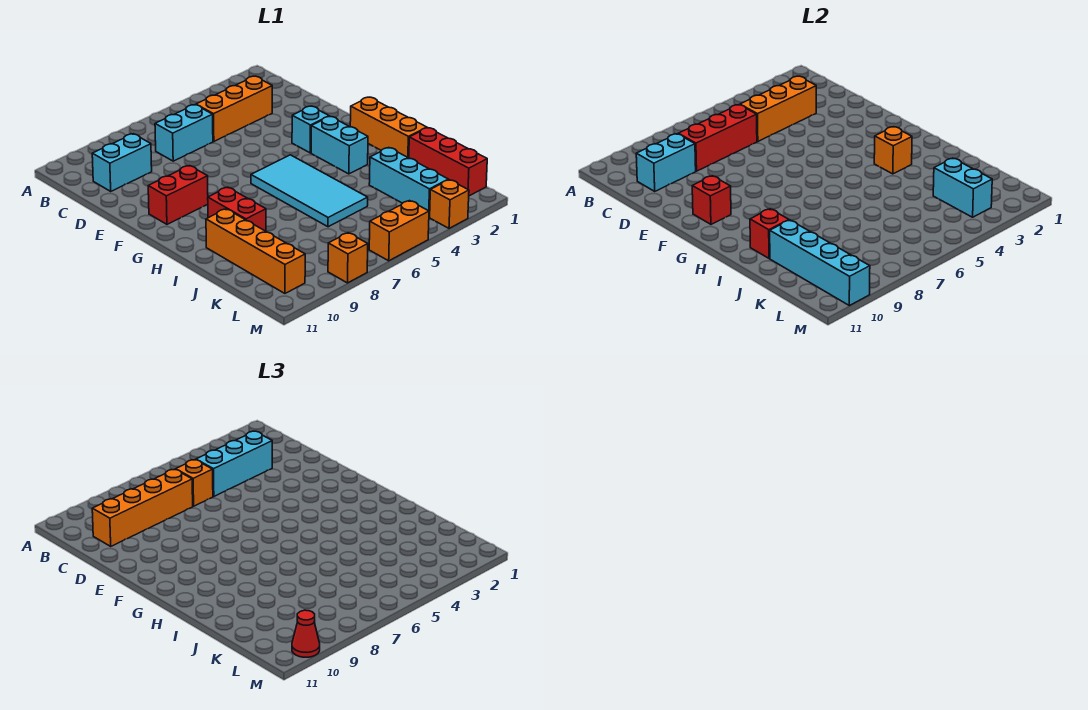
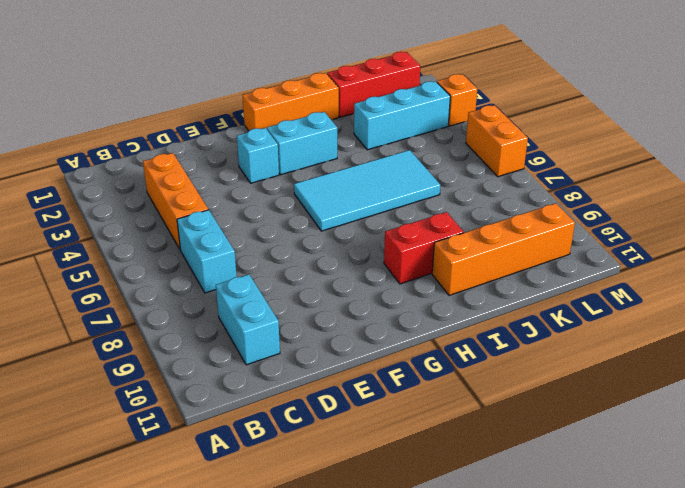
none -> red brick F9:F10 level 1
none -> orange brick M8 level 1
none -> orange brick C3:C5 level 2

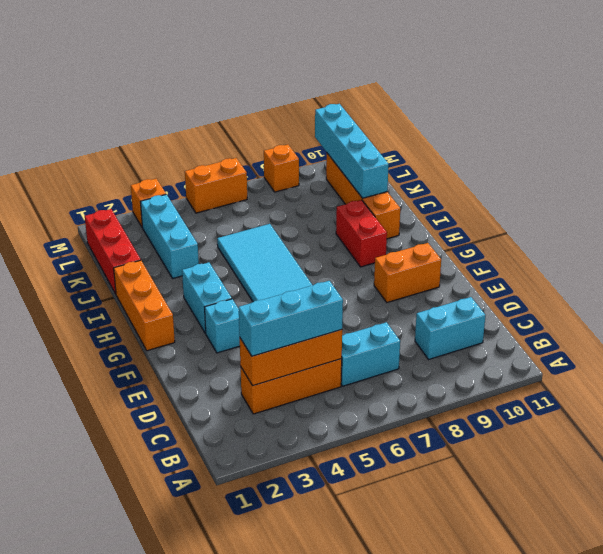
orange brick F9:F10 level 1 -> red brick F9:F10 level 1
none -> red brick C6:C8 level 2
none -> cyan brick C9:C10 level 2
none -> red brick F10 level 2

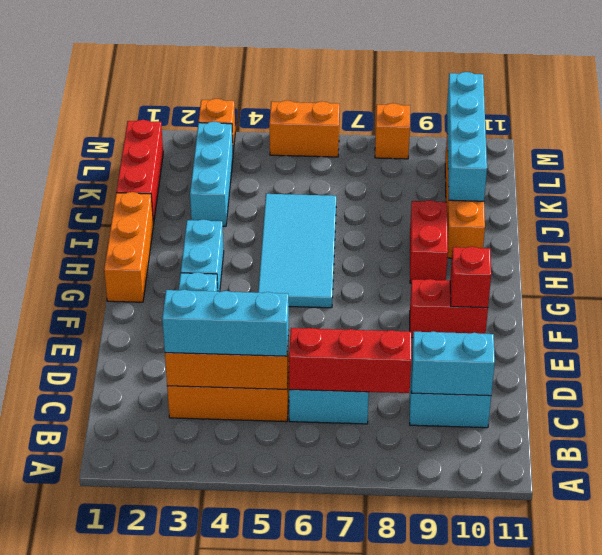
none -> orange brick H3 level 2
none -> red brick I10 level 2
none -> cyan brick K3:L3 level 2

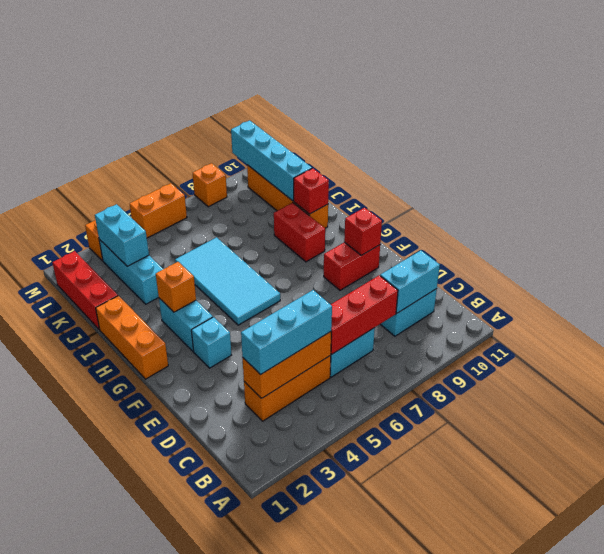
none -> orange brick C6 level 3
none -> orange brick C7:C10 level 3
none -> red cone M10 level 3

